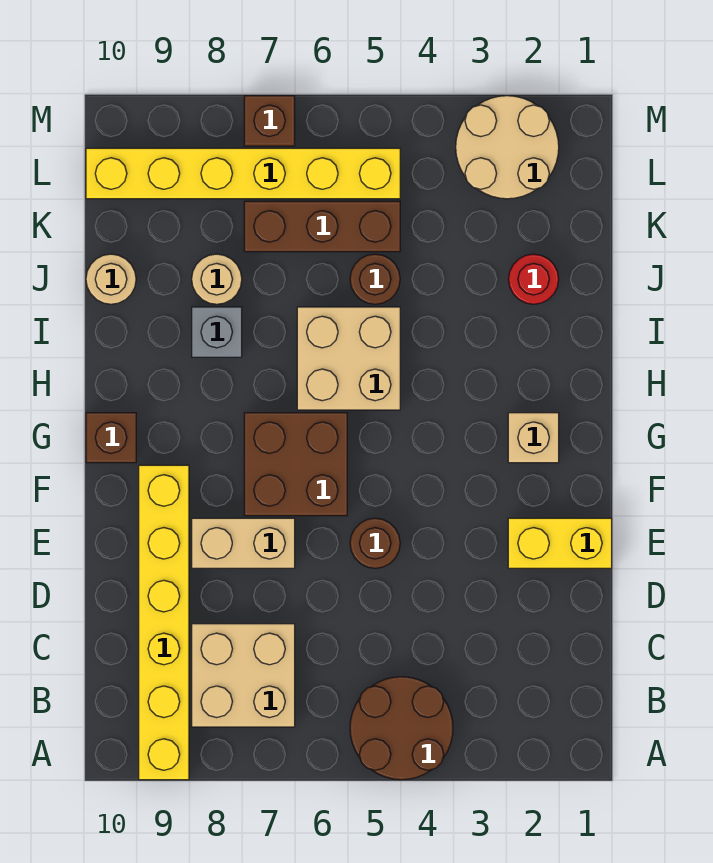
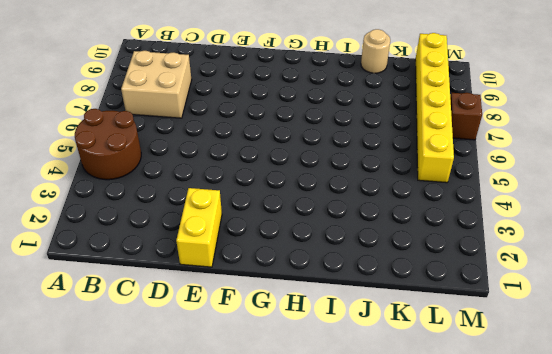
none -> yellow brick A9:F9 level 1
none -> brown round brick E5 level 1
none -> tan brick E7:E8 level 1

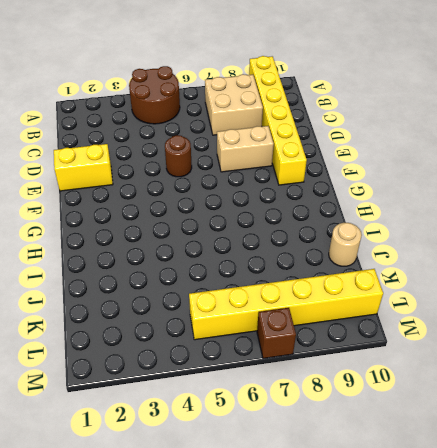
none -> brown brick F6:G7 level 1
none -> tan brick G2 level 1
none -> brown brick G10 level 1

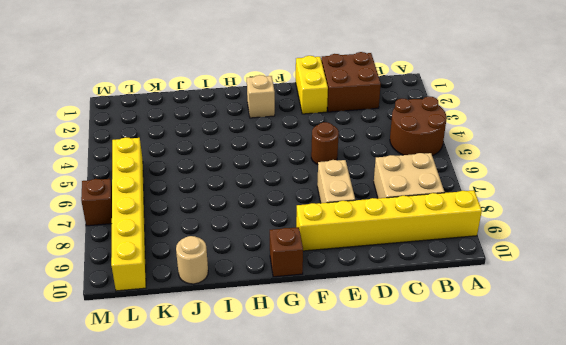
brown brick C1:D2 level 1 -> brown brick F6:G7 level 1
none -> tan brick H5:I6 level 1
none -> grey brick I8 level 1
none -> red round brick J2 level 1

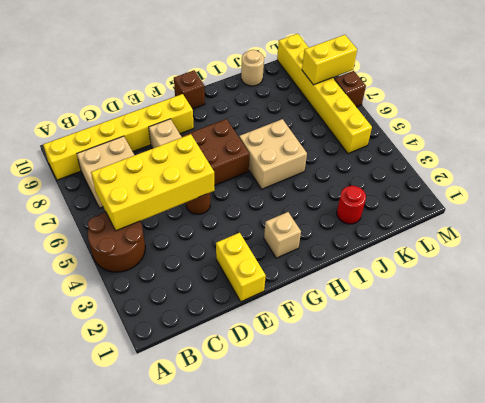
yellow brick B5:E6 level 2 -> none
yellow brick L8:M8 level 2 -> none
none -> grey brick I8 level 1
none -> brown round brick J5 level 1
none -> tan round brick J8 level 1

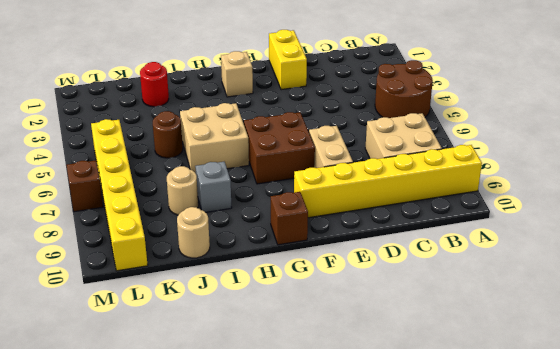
none -> brown round brick E5 level 1
none -> brown brick K5:K7 level 1
none -> tan round brick L2:M3 level 1

